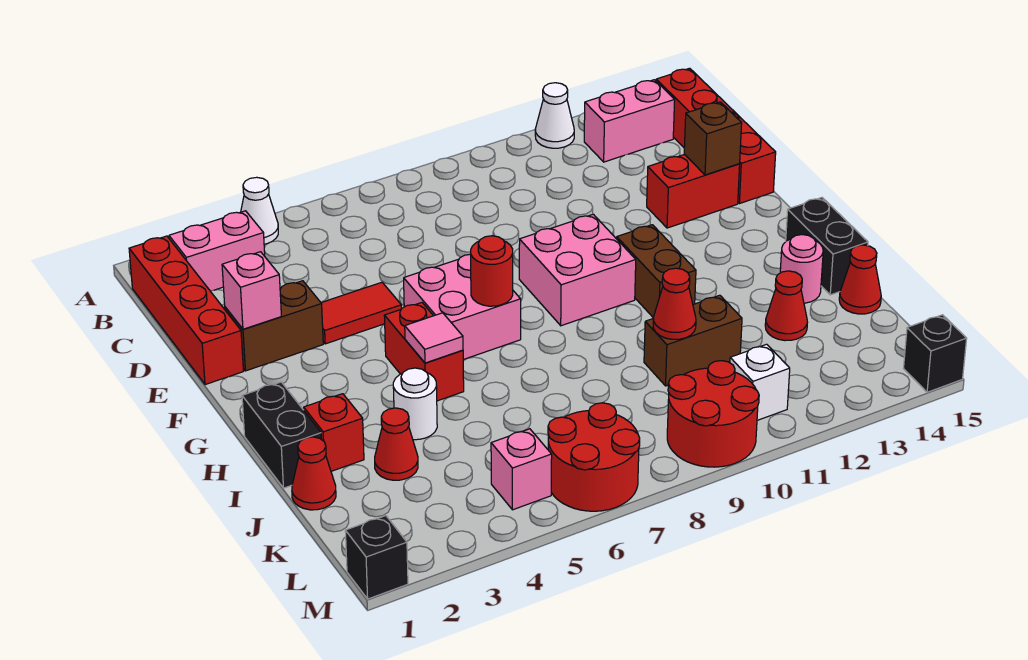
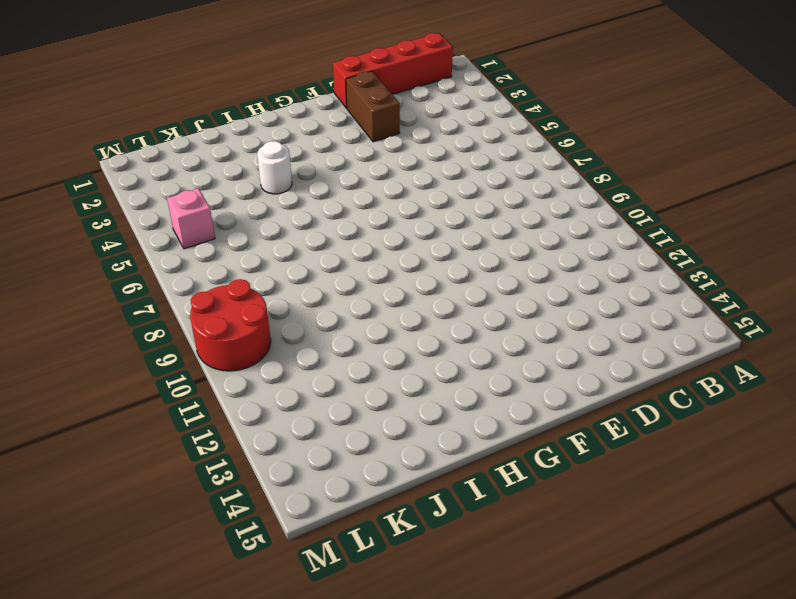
none -> white cone A4 level 1
none -> white cone A12 level 1
none -> pink brick B2:B3 level 1
none -> pink brick B13:B14 level 1

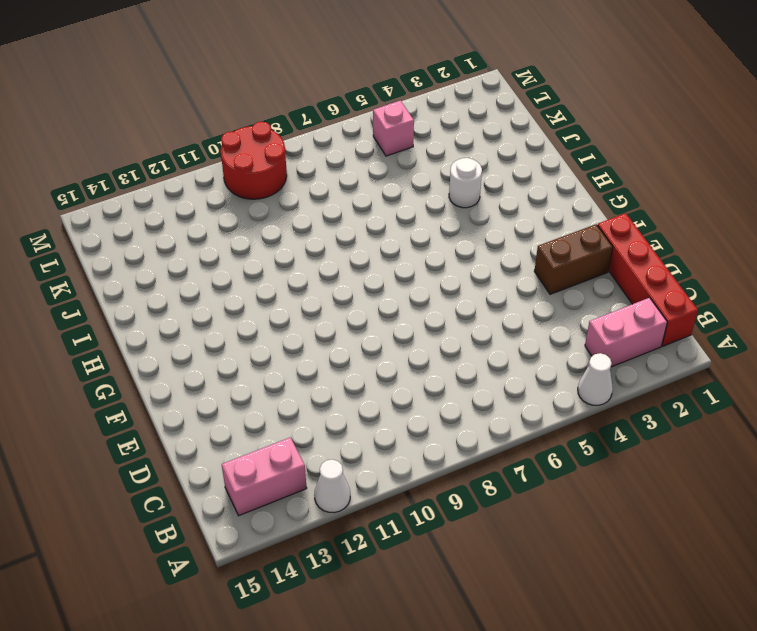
none -> red brick B15:E15 level 1
none -> red tile E4:E5 level 1
none -> red brick E13:E14 level 1
none -> pink brick F6:G7 level 1

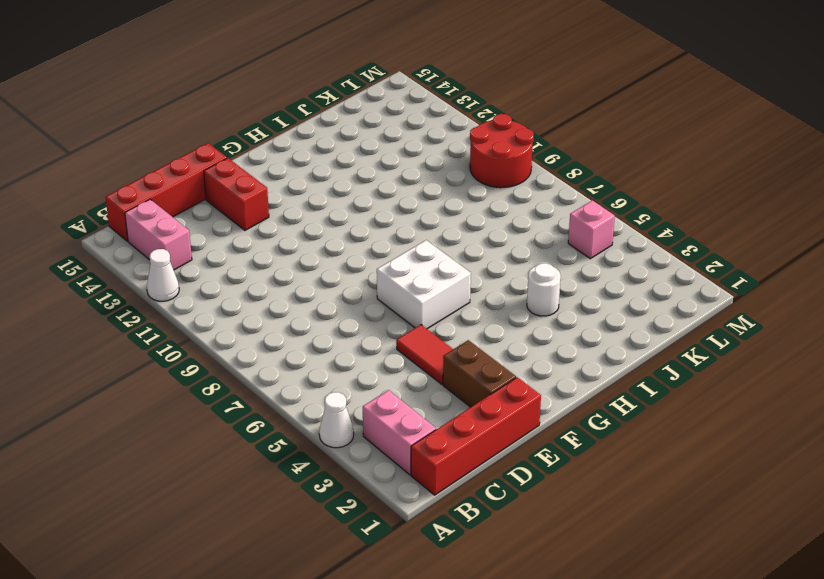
white brick F6:G7 level 1 -> pink brick F6:G7 level 1
none -> pink brick F9:G10 level 1
none -> red brick G5:H5 level 1
none -> brown brick G11:H11 level 1
none -> black brick H1:I1 level 1

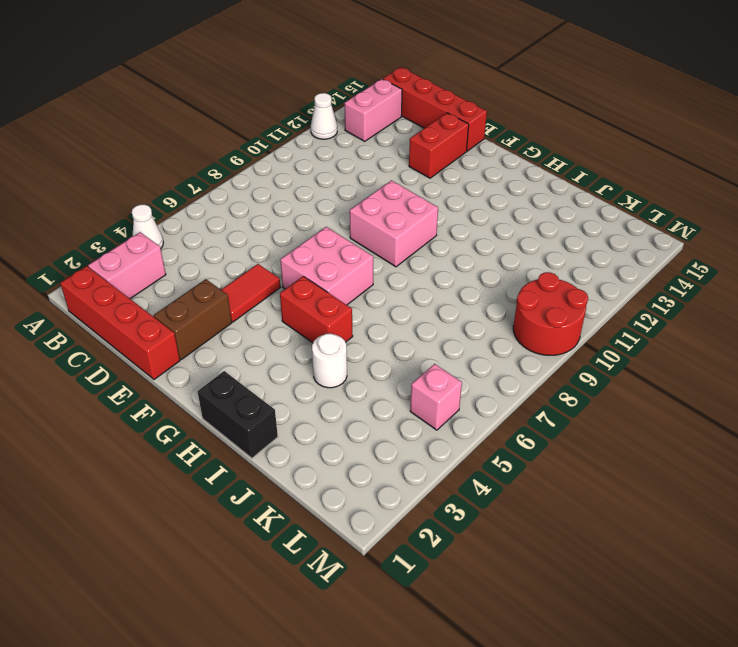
none -> brown brick G11:H11 level 1
none -> black brick H15:I15 level 1
none -> red brick I2 level 1
none -> pink round brick I14 level 1

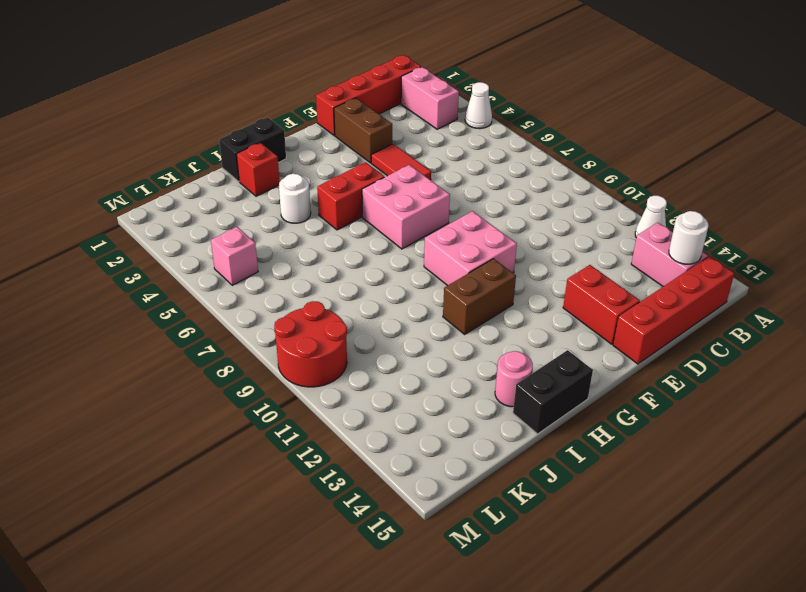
white round brick B14 level 2 -> none
none -> red cone J1 level 1
none -> red cone J3 level 1
none -> brown brick J10:J11 level 1
none -> red cone J13 level 1

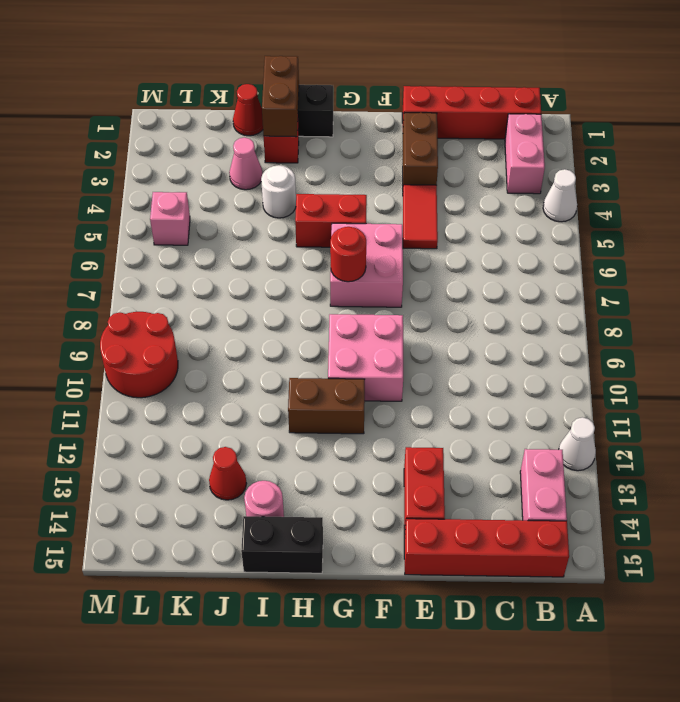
brown brick I1:I2 level 2 -> brown brick J10:J11 level 1
pink cone J3 level 1 -> red cone J3 level 1
none -> red cone J15 level 1
none -> red round brick L6:M7 level 1
none -> white brick L11 level 1
none -> black brick M1 level 1

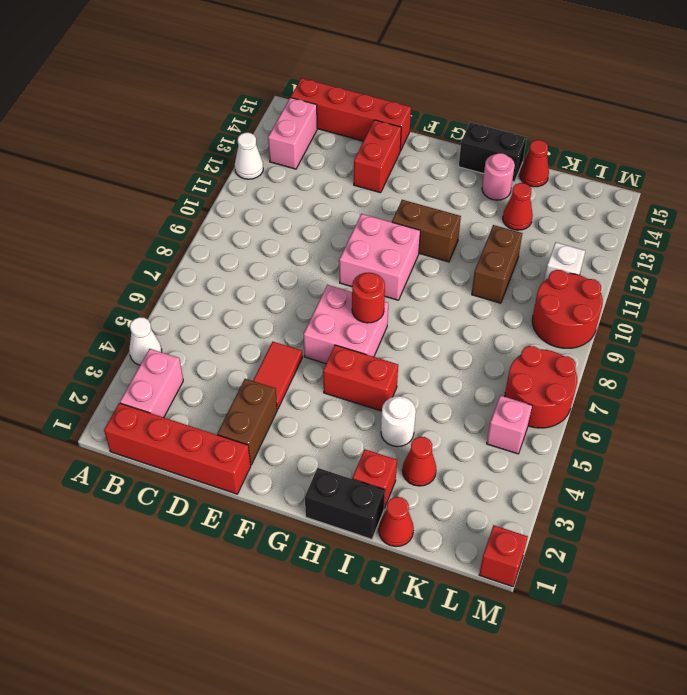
red brick M1 level 1 -> black brick M1 level 1
none -> black brick M15 level 1
none -> pink brick E2 level 2
none -> brown brick E14 level 2
none -> pink tile H5 level 2

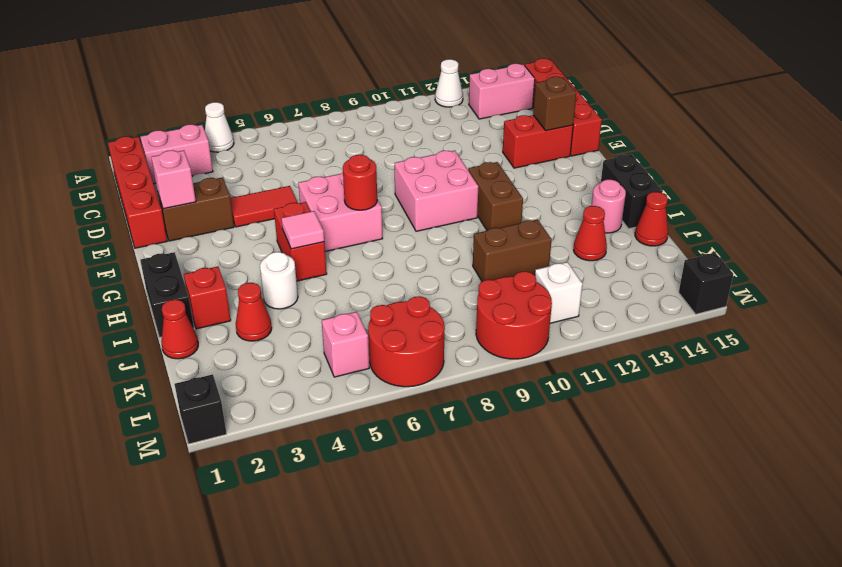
none -> red cone J10 level 2

